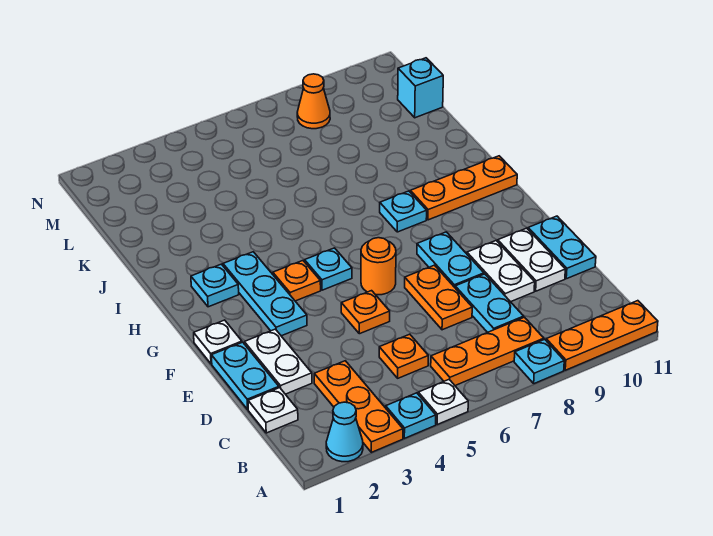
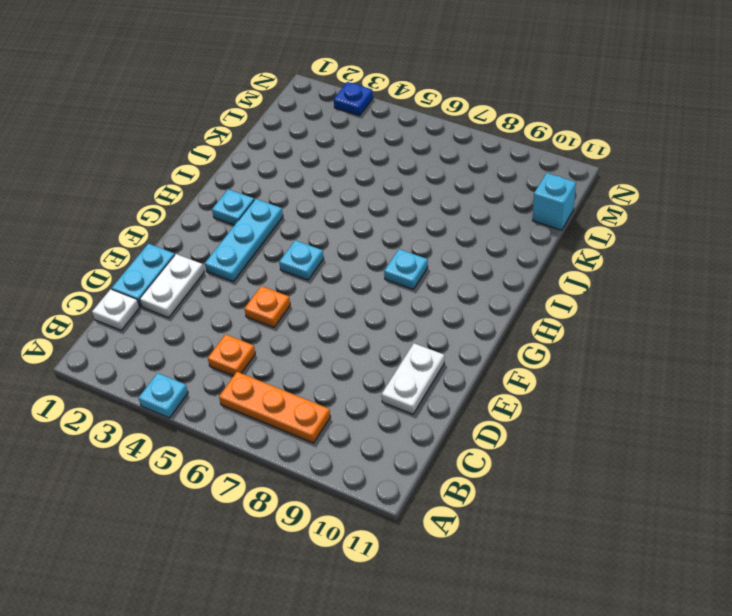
blue plate N3 level 1 -> none
none -> cyan cone A2 level 1
none -> orange plate A3:C3 level 1
none -> white plate A5 level 1

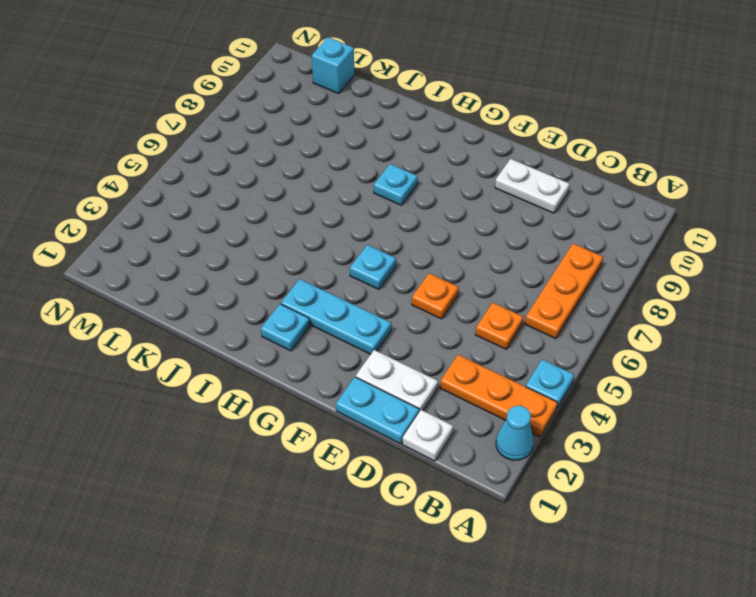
none -> white plate A5 level 1
none -> cyan plate A8 level 1
none -> orange plate A9:A11 level 1

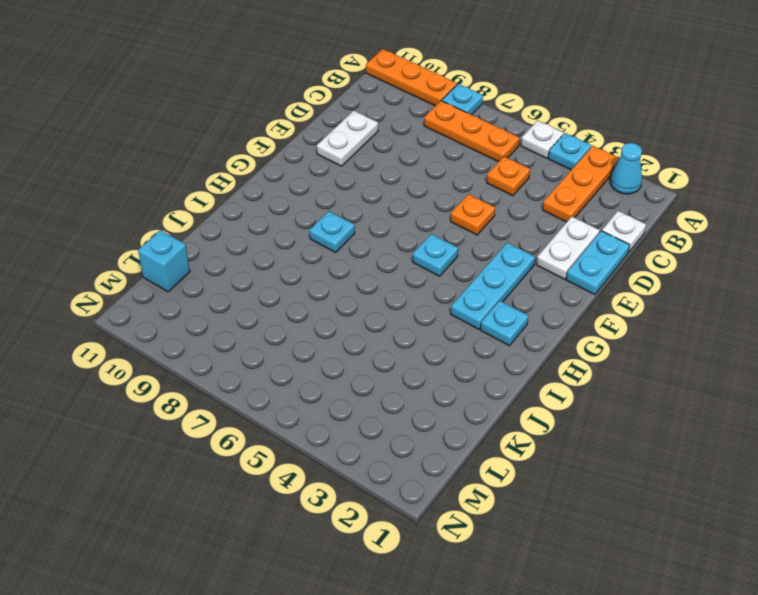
none -> cyan plate C8:D8 level 1
none -> orange plate D7:E7 level 1
none -> white plate D9:E9 level 1

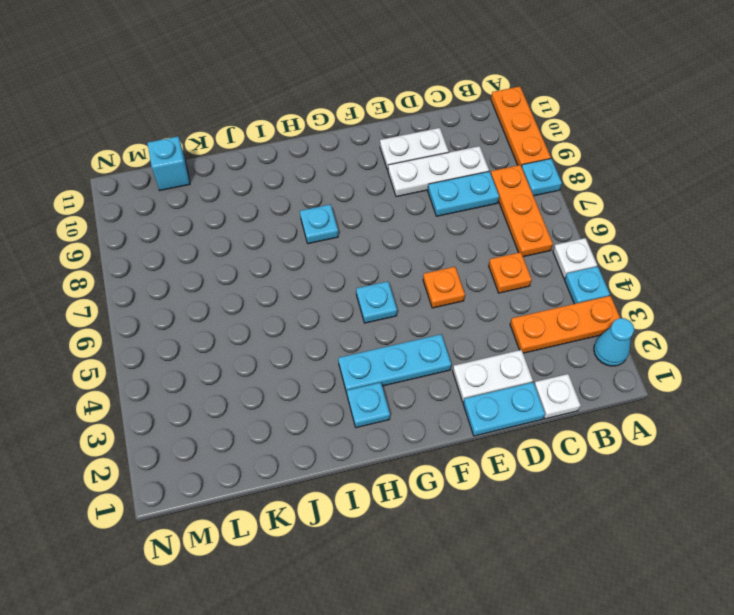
white plate C9:E9 level 1 -> white plate D9:E9 level 1
none -> orange plate D7:E7 level 1
none -> cyan plate D11:E11 level 1
none -> cyan plate E8:F8 level 1

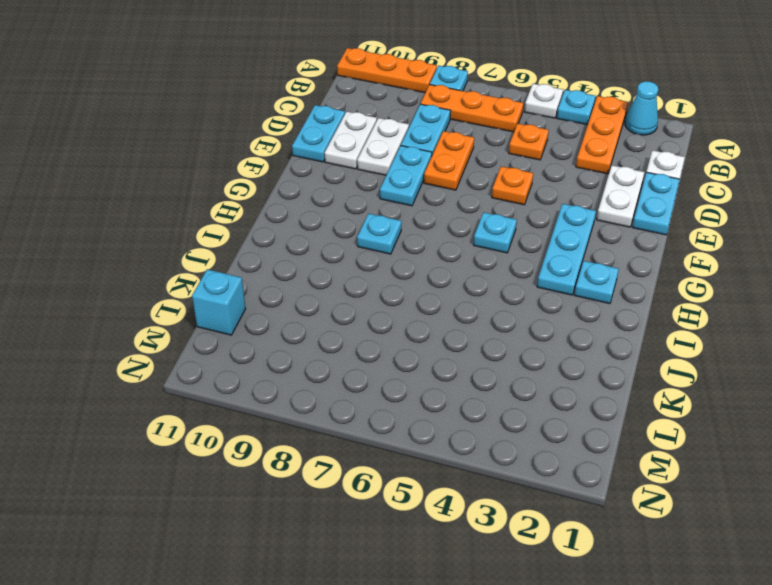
none -> white plate F1 level 1
none -> orange round brick F6 level 1
none -> orange plate G4 level 1

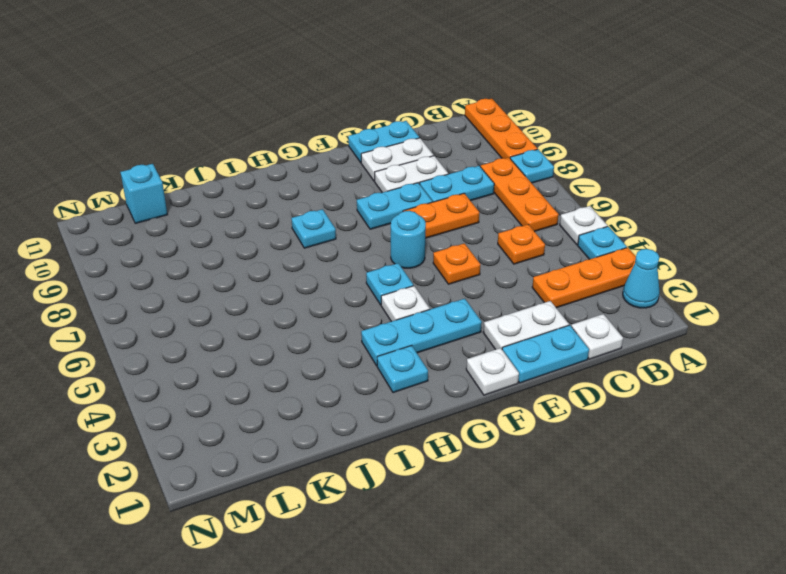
cyan round brick F6 level 1 -> orange round brick F6 level 1
white plate G4 level 1 -> orange plate G4 level 1
none -> orange plate H9:H11 level 1
none -> orange cone M8 level 1

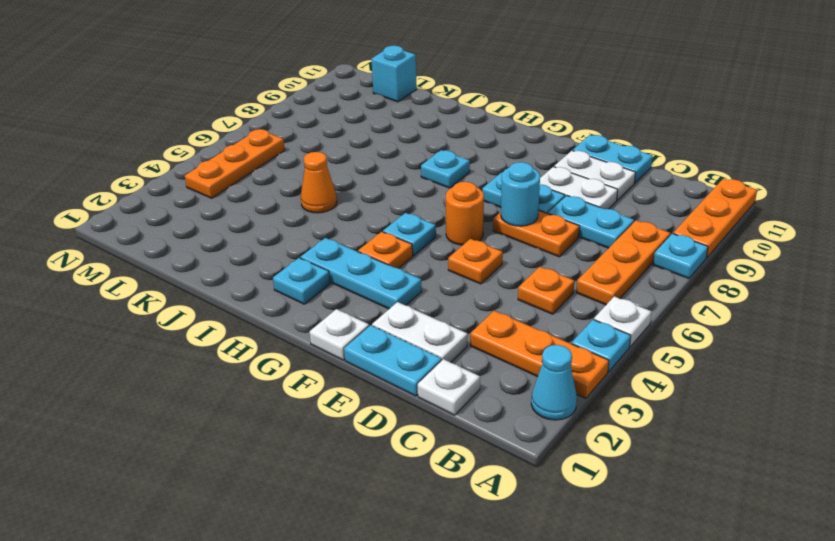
cyan round brick E7 level 2 -> none
orange cone J5 level 1 -> orange cone M8 level 1
orange plate M4:M6 level 1 -> orange plate H9:H11 level 1

